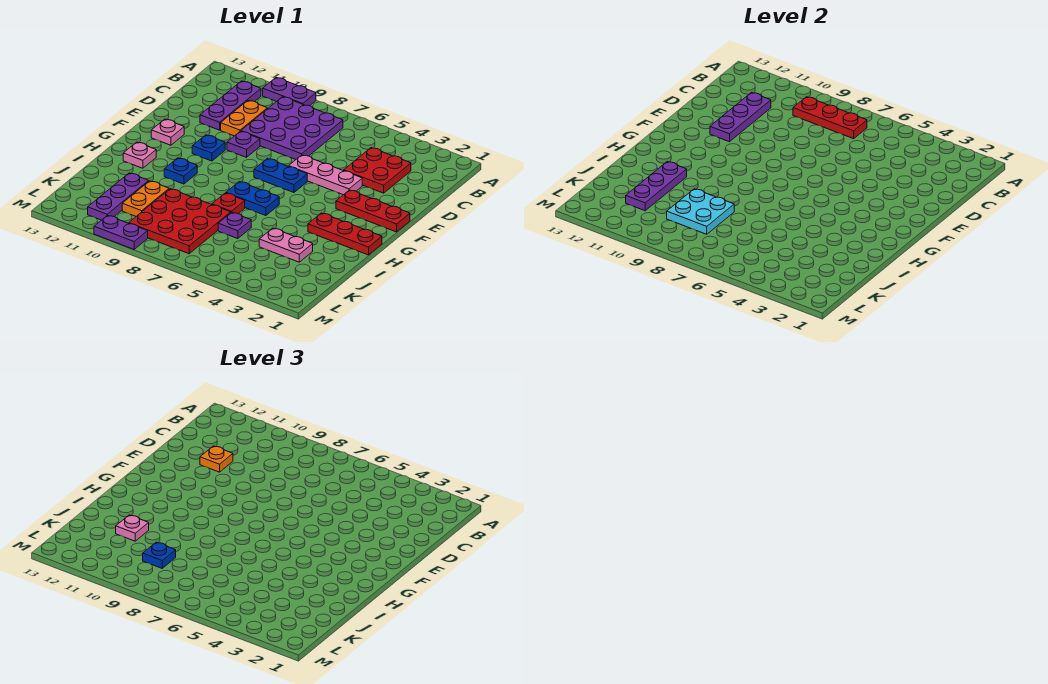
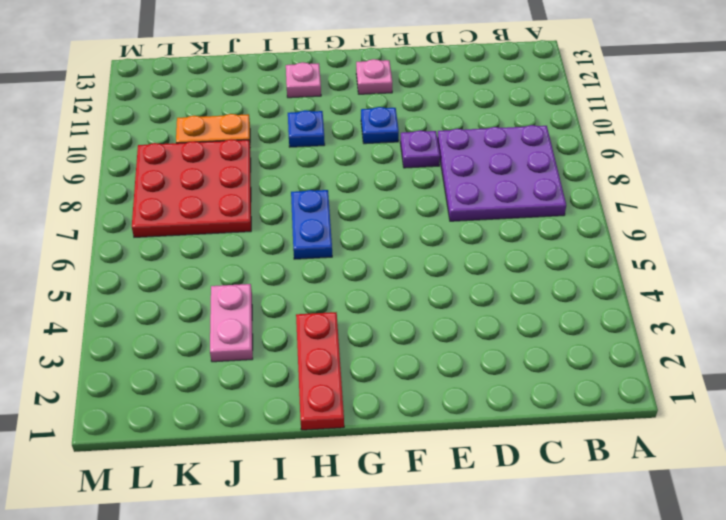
none -> purple plate A9:A10 level 1
none -> purple plate B11:D11 level 1
none -> red plate C3:D4 level 1

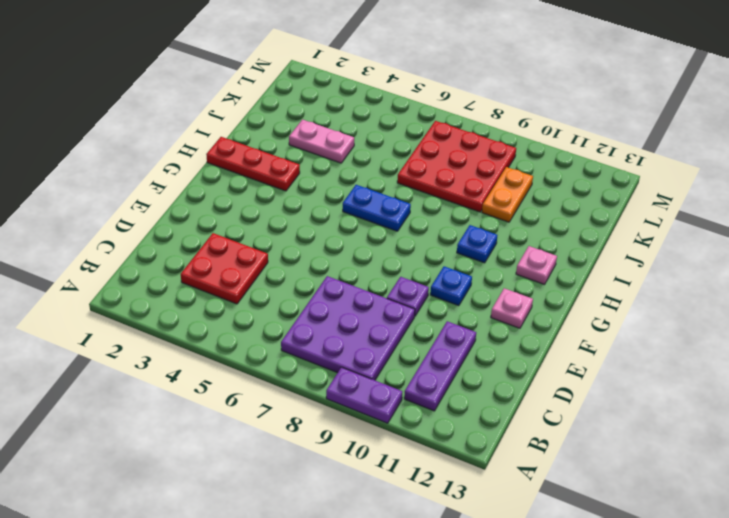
none -> orange plate C10:D10 level 1
none -> pink plate E4:E6 level 1
none -> red plate F1:F3 level 1

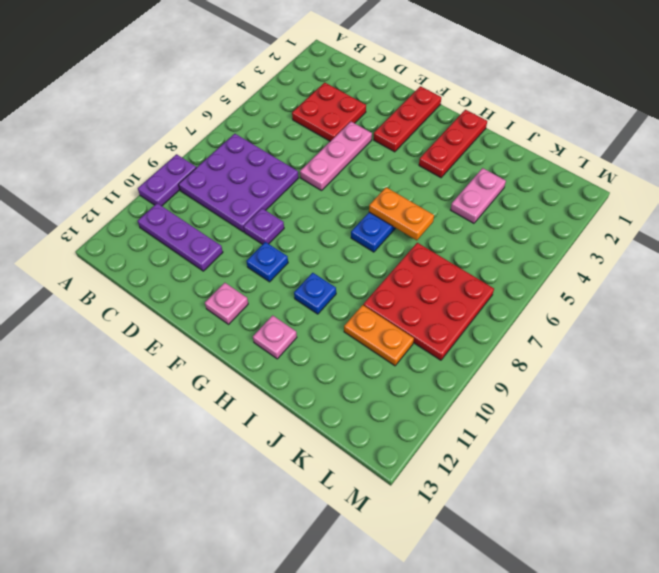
orange plate H6:I6 level 2 -> orange plate C10:D10 level 1
none -> blue plate F6:F7 level 1
none -> red plate I7 level 1
none -> purple plate J6 level 1

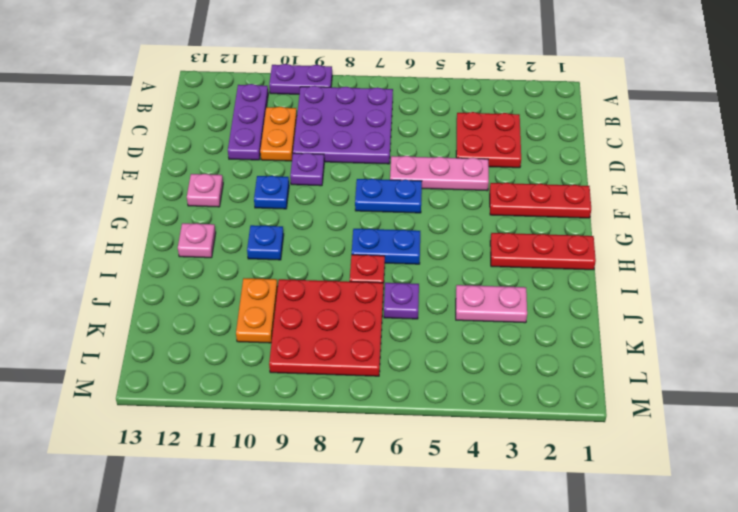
none -> purple plate J11:L11 level 1
none -> purple plate M9:M10 level 1
none -> red plate B7:B9 level 2

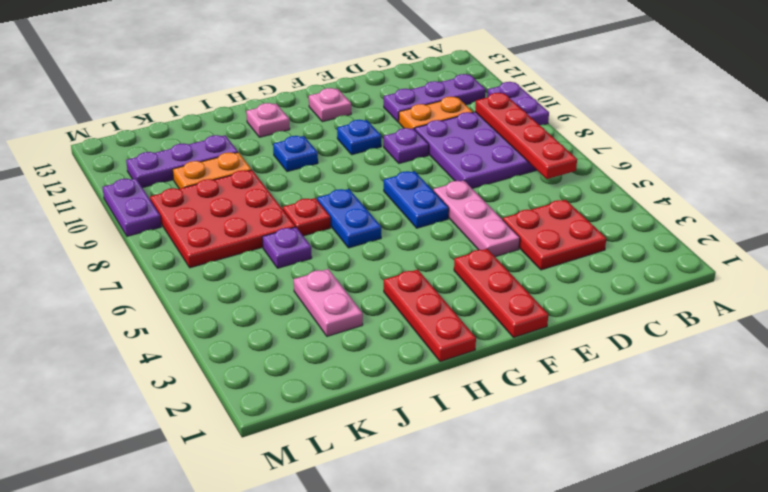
red plate B6:B9 level 2 -> red plate B7:B9 level 2
none -> purple plate C11:E11 level 2
none -> purple plate I11:K11 level 2
none -> cyan plate J8:K9 level 2

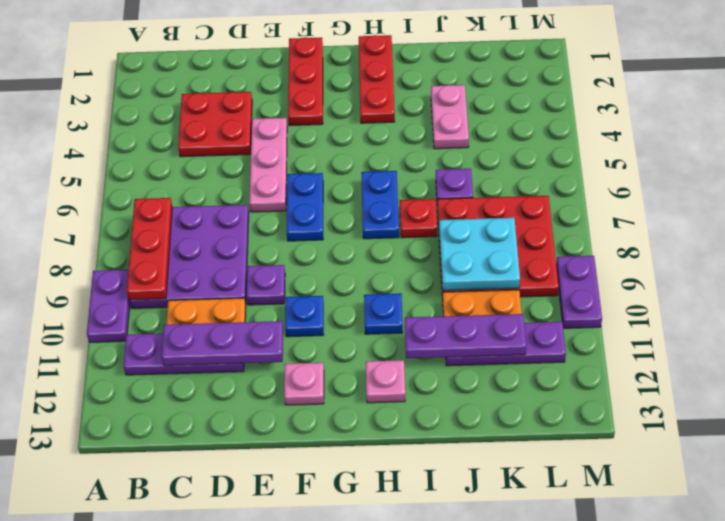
none -> orange plate D11 level 3
none -> pink plate J11 level 3
none -> blue plate K9 level 3

